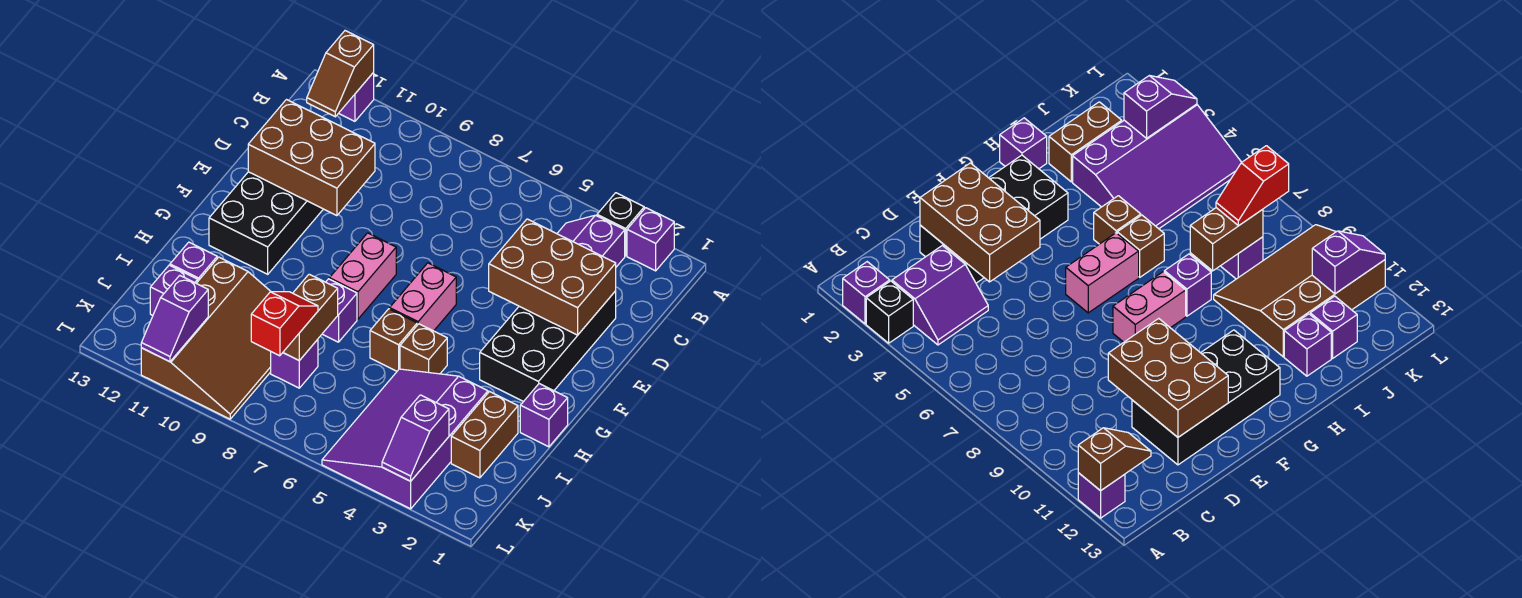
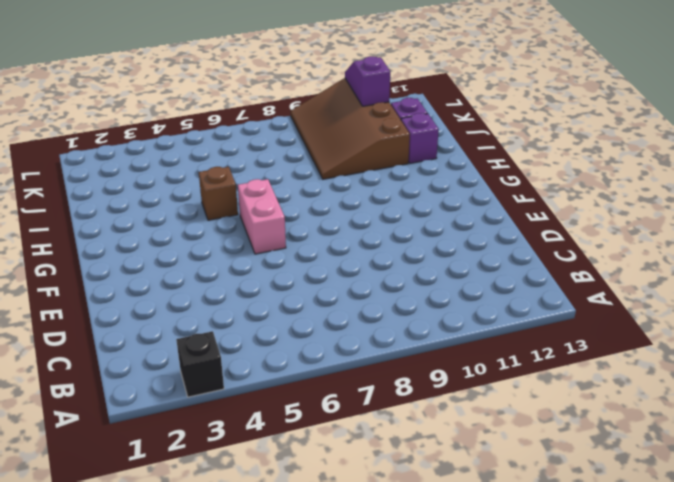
none -> purple brick A2 level 1
none -> purple brick A12 level 1
none -> purple slope B3:C4 level 1 top 3

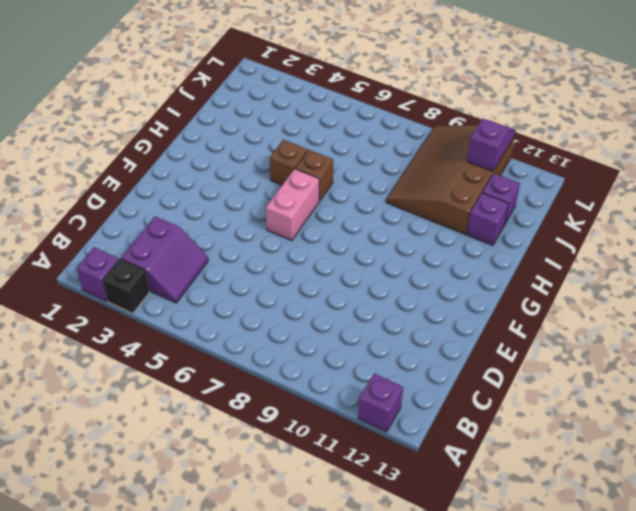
none -> black brick D2:G3 level 1
none -> black brick D11:G12 level 1
none -> pink brick F8:G8 level 1

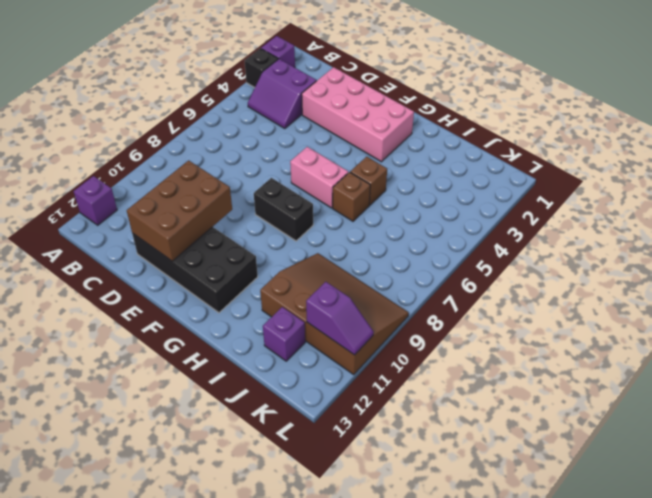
pink brick D2:G3 level 1 -> black brick D2:G3 level 1
black brick F8:G8 level 1 -> pink brick F8:G8 level 1
none -> purple brick H1 level 1
none -> purple brick H8 level 1
none -> brown brick I2:J2 level 1

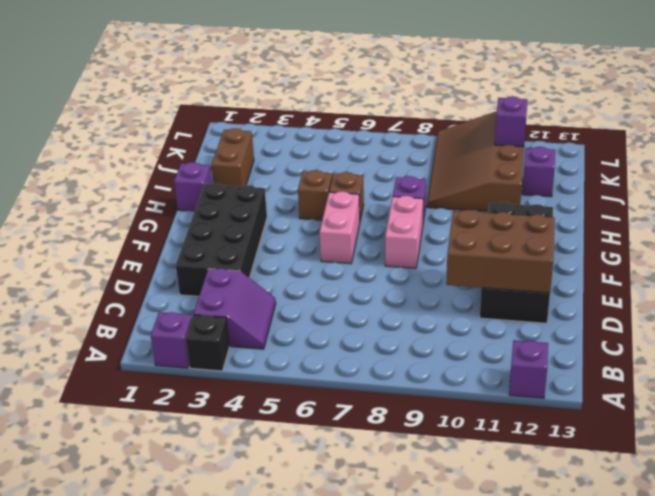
none -> purple slope I3:L5 level 1 top 3
none -> purple brick I12 level 1
none -> purple brick J8 level 1

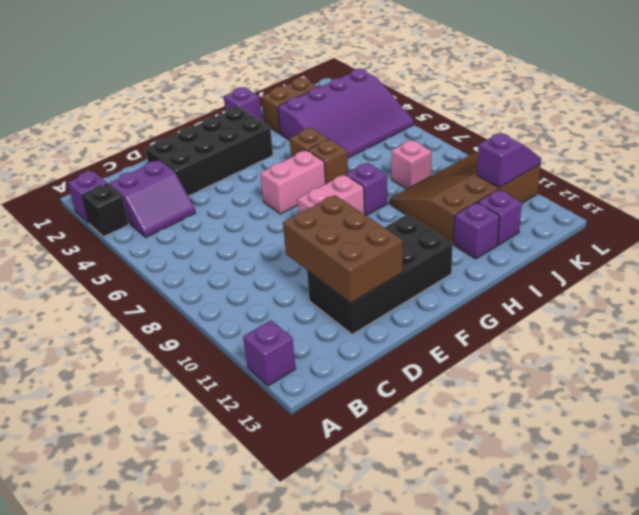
pink brick J8 level 1 -> purple brick J8 level 1
none -> brown slope A12:B12 level 2 top A
none -> brown brick D2:E4 level 2
none -> brown brick I8:J8 level 2

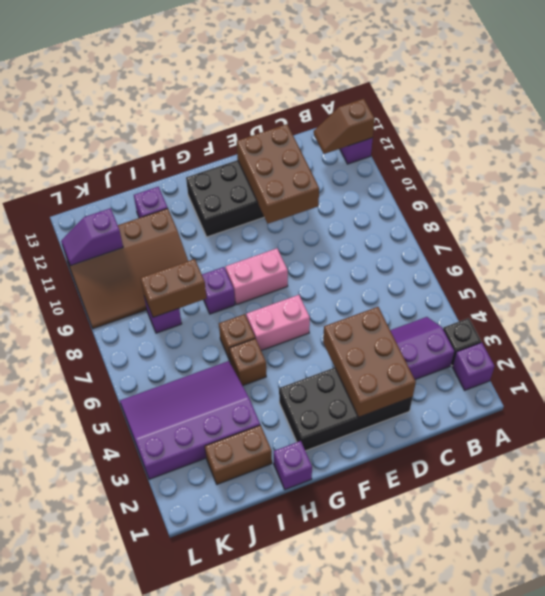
none -> purple brick J12 level 1
none -> purple slope K3:L3 level 2 top K
none -> red slope J8:K8 level 3 top K

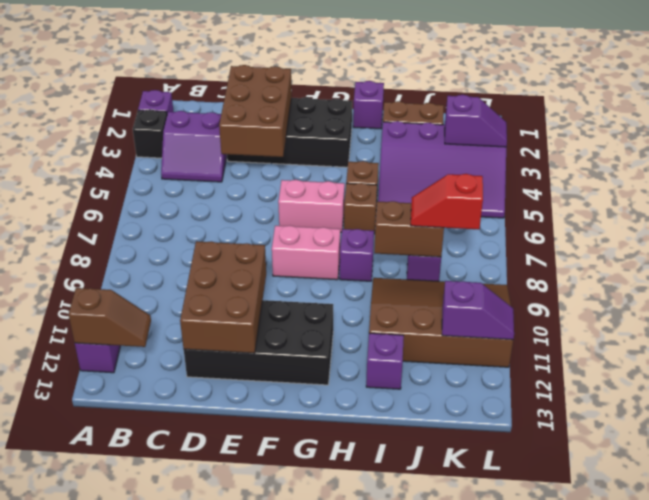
none -> purple brick J12 level 1

